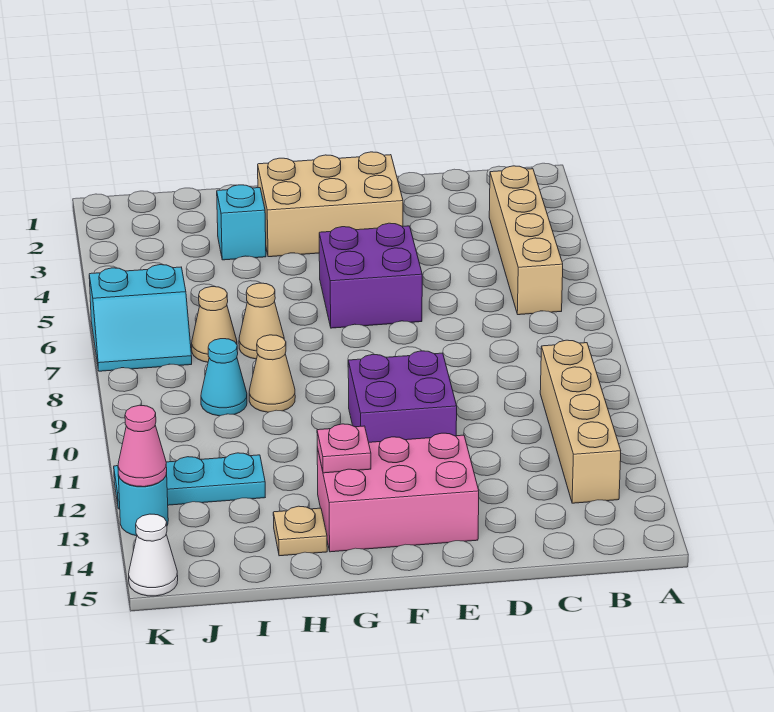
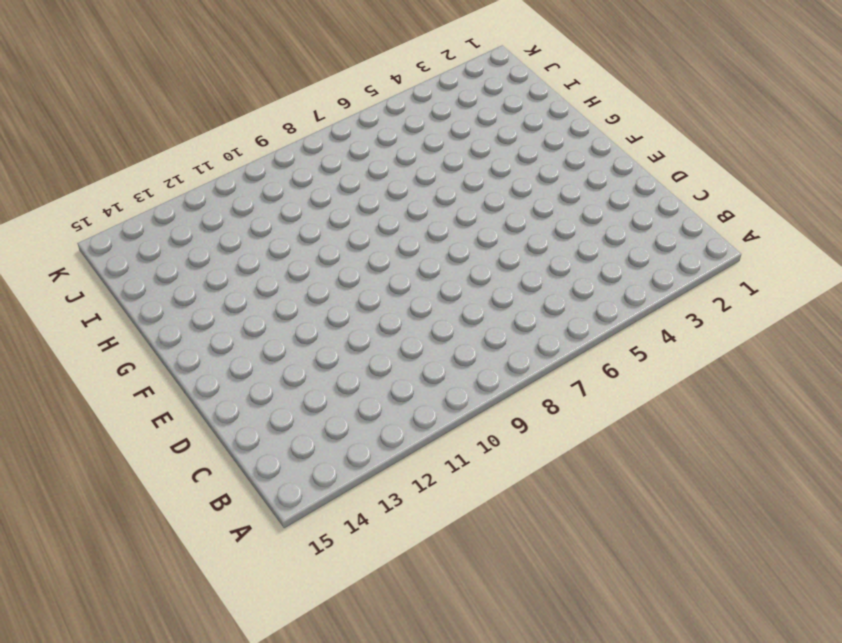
none -> tan brick B3:B6 level 1
none -> tan brick B10:B13 level 1
none -> tan brick E2:G3 level 1

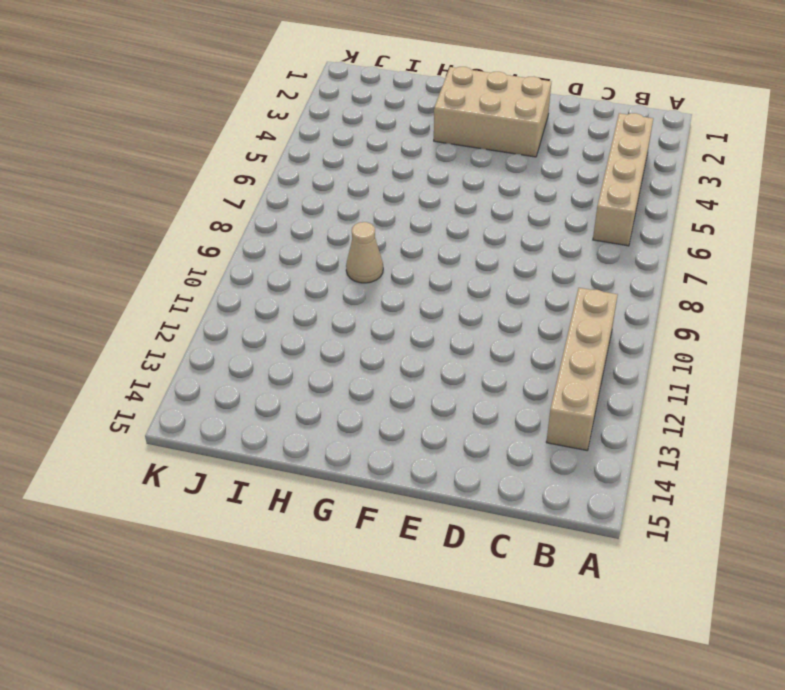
none -> purple brick E5:F6 level 1
none -> purple brick E10:F11 level 1
none -> pink brick E13:G14 level 1

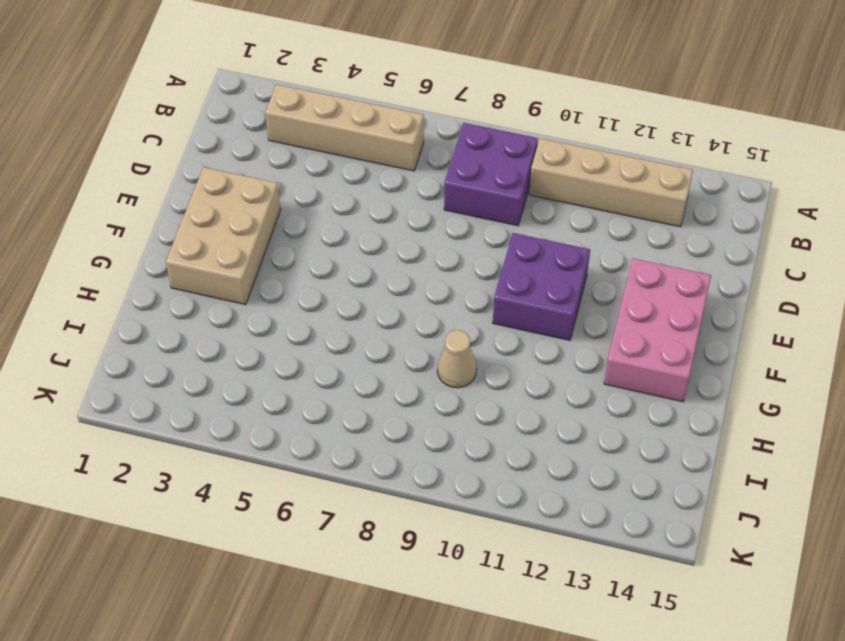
purple brick B8:C9 level 1 -> purple brick E5:F6 level 1
none -> cyan brick H3 level 1
none -> tan cone H7 level 1
none -> tan plate H14 level 1

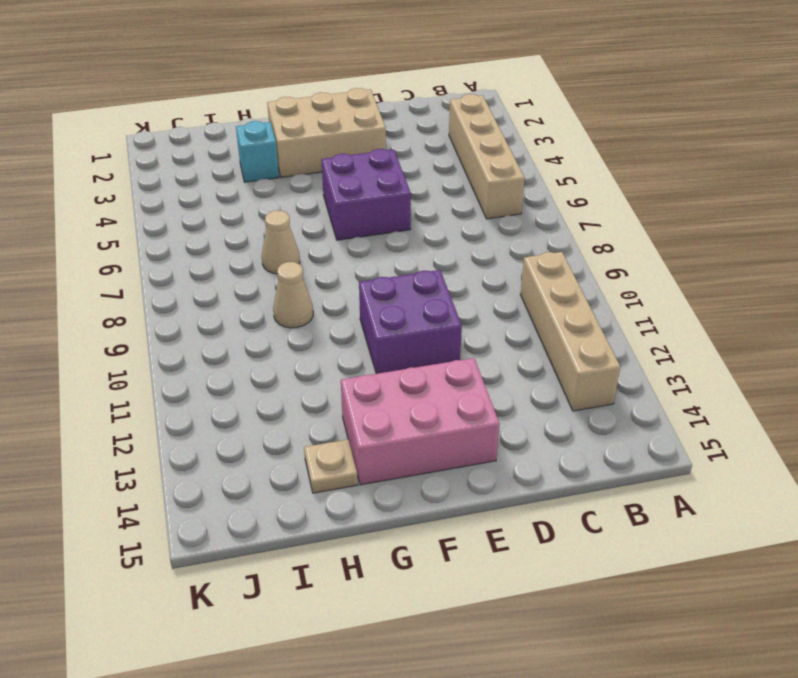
none -> tan cone I7 level 1
none -> cyan cone I9 level 1
none -> cyan plate I12:K12 level 1

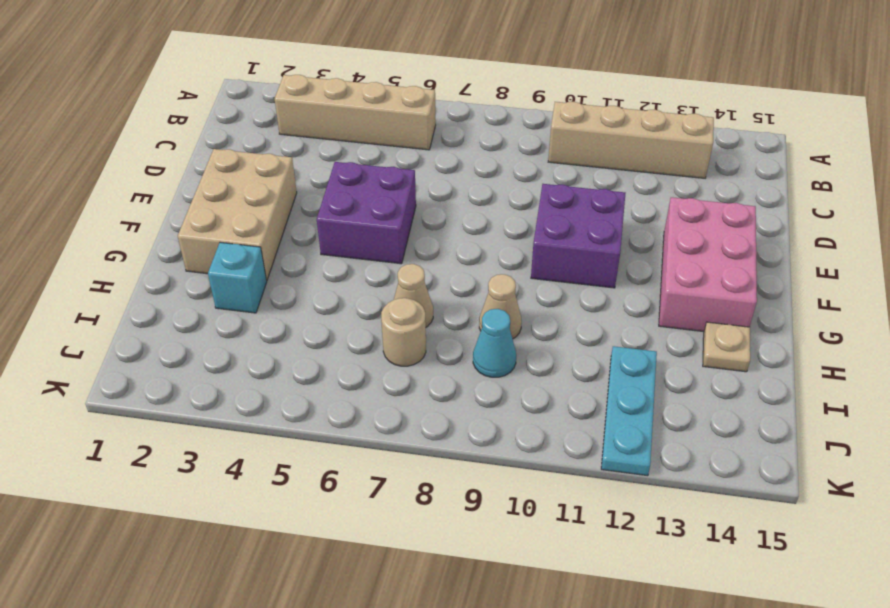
tan round brick I7 level 1 -> tan cone I7 level 1
none -> cyan slope J6:K7 level 1 top 6
none -> cyan round brick K13 level 1
none -> white cone K15 level 1

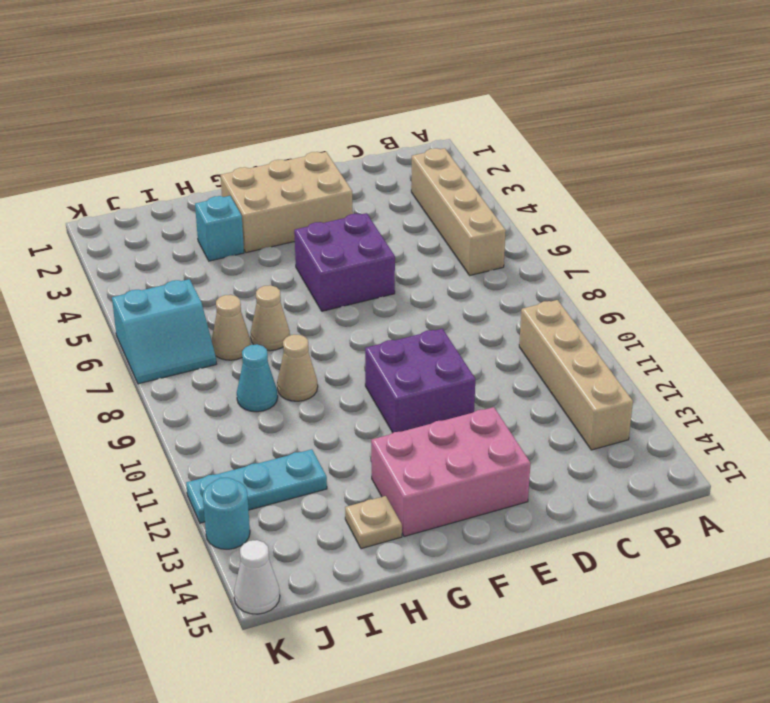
none -> pink plate G13 level 2
none -> pink cone K13 level 2

